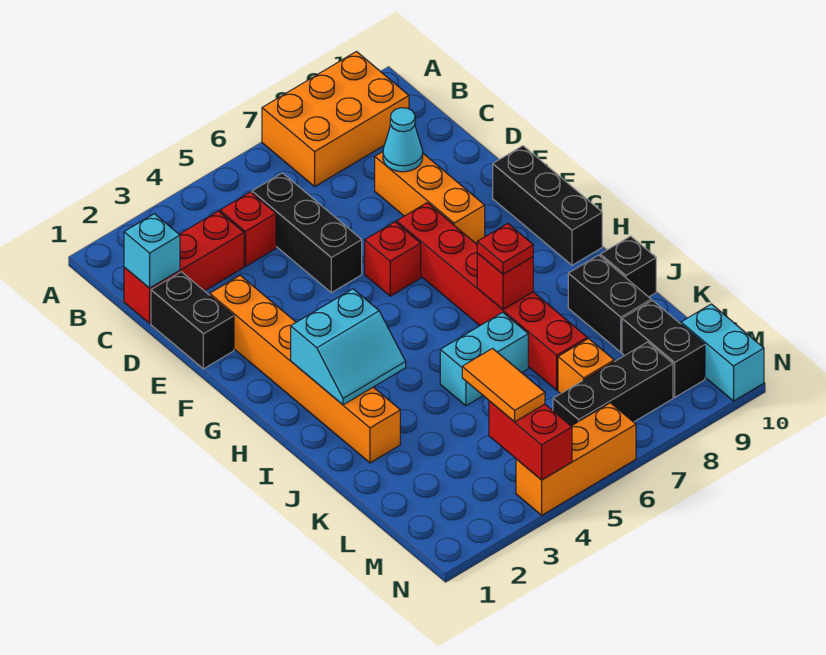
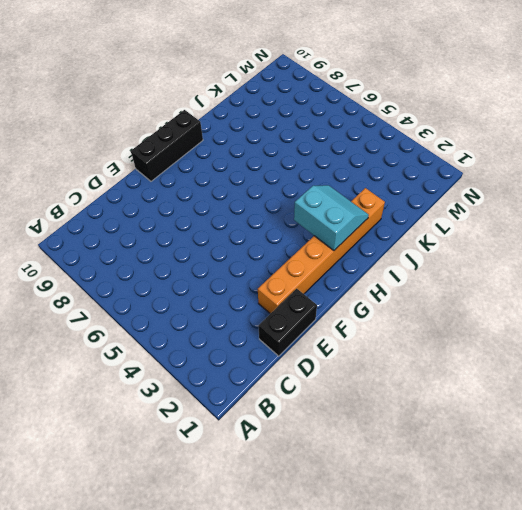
none -> orange brick A7:B9 level 1
none -> red brick C1:C3 level 1
none -> red brick C4 level 1

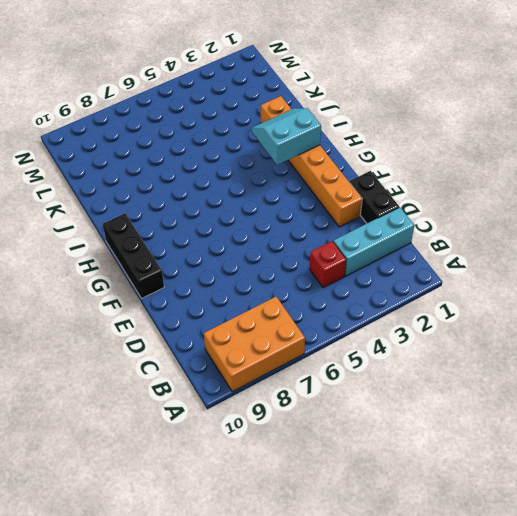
cyan brick C1:C3 level 1 -> red brick C1:C3 level 1
none -> black brick C5:E5 level 1
none -> orange brick D8:F8 level 1
none -> red brick F6 level 1

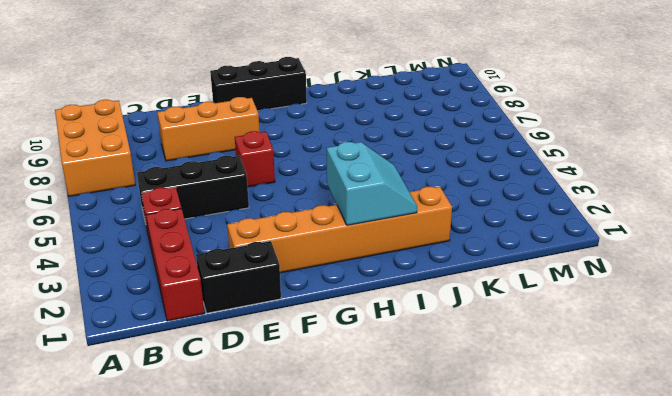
none -> red brick F7:K7 level 1
none -> cyan brick J5:J6 level 1
none -> black brick J9:K9 level 1

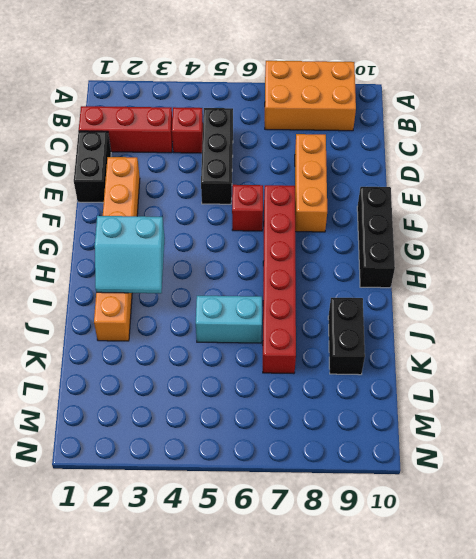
none -> black brick J10 level 1
none -> orange brick L7 level 1
none -> black brick L9:M9 level 1

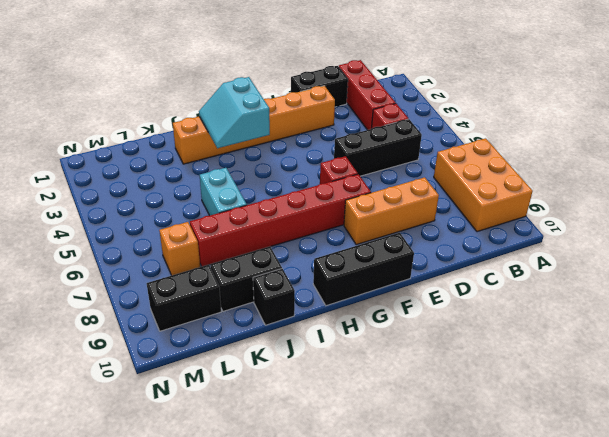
none -> black brick M6:M8 level 1
none -> cyan brick M10:N10 level 1
none -> orange brick N4:N6 level 1

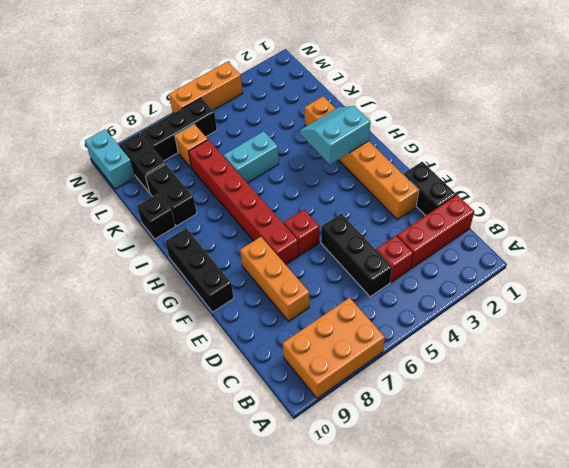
none -> cyan brick C1 level 2
none -> cyan cone D8 level 2
none -> red brick I7 level 2

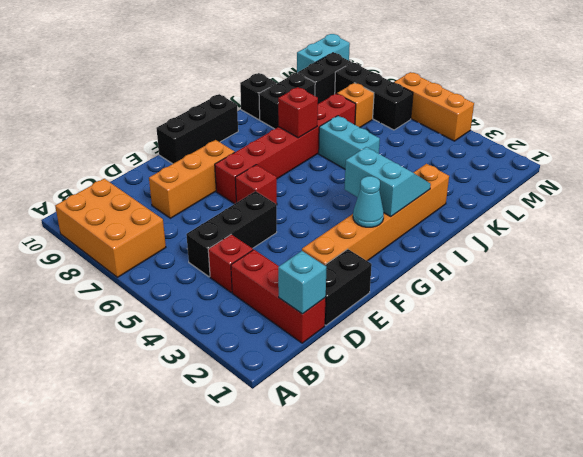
cyan cone G2 level 2 -> cyan cone D8 level 2
none -> red brick M4:N4 level 2
none -> red plate I7 level 3
none -> orange tile L4:M4 level 3

